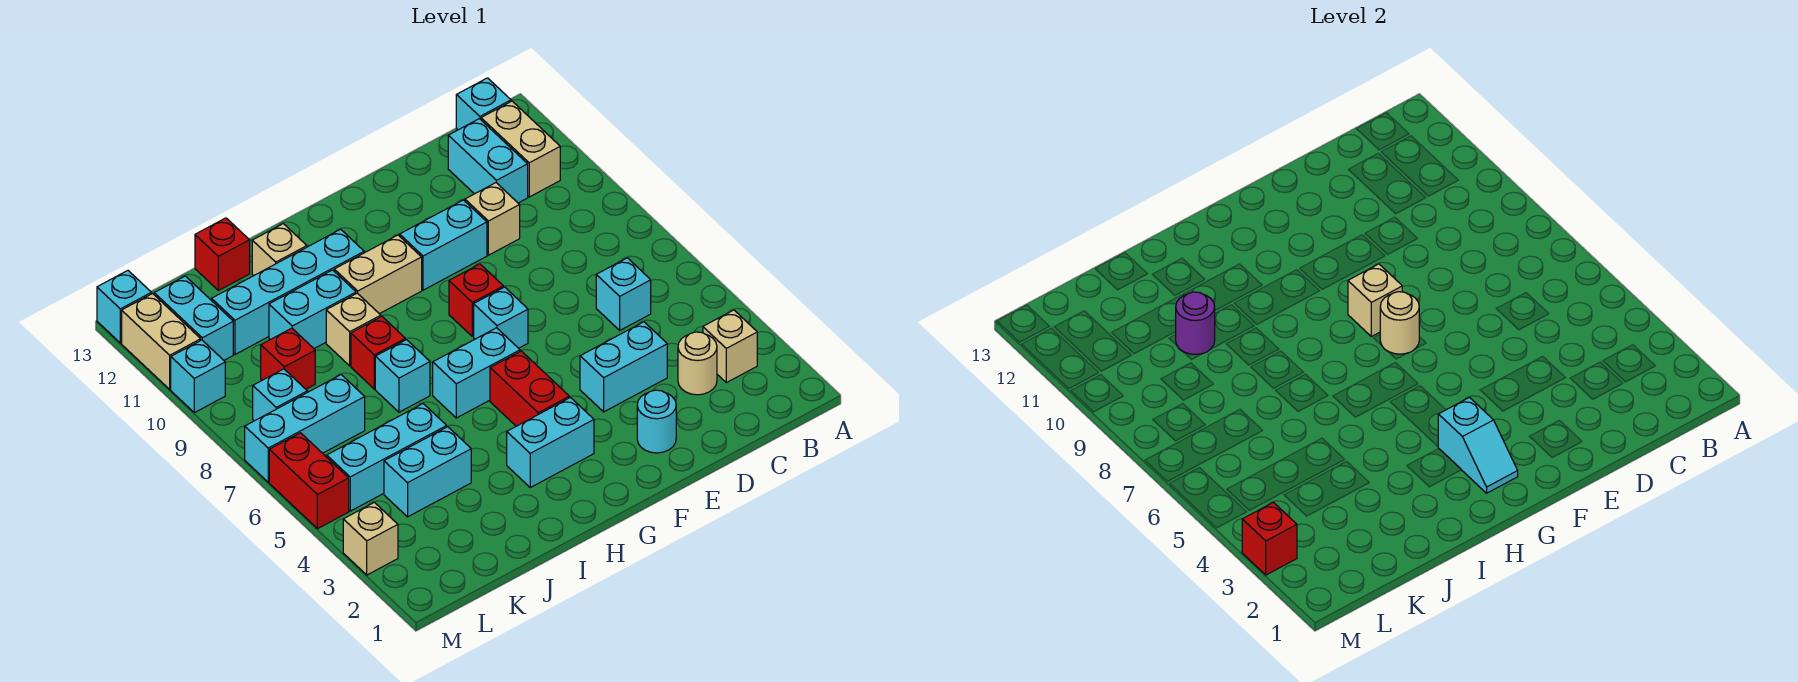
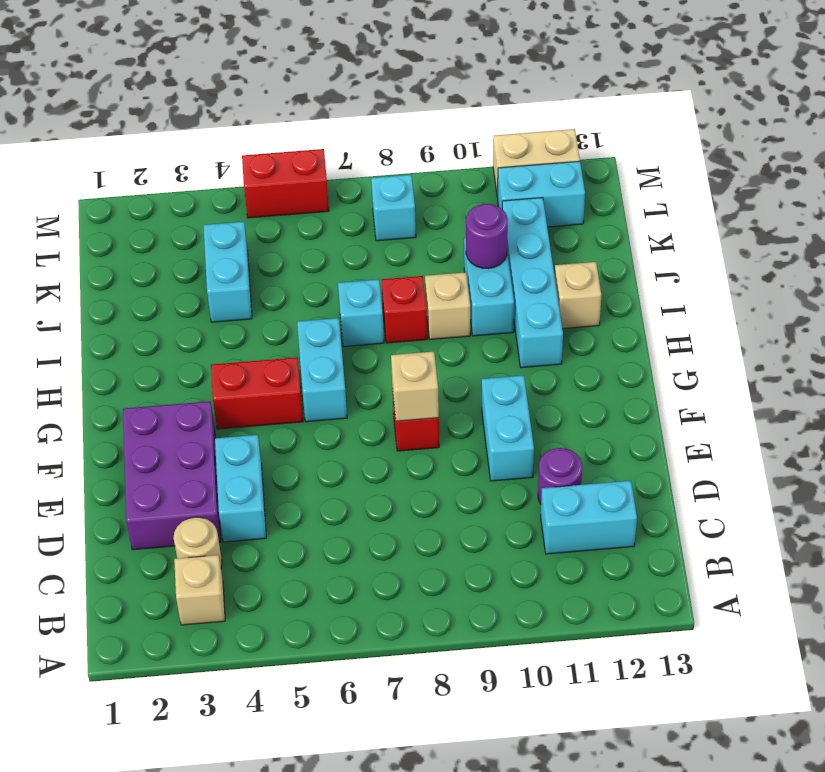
purple brick D2:F3 level 1 -> cyan round brick E2 level 1
purple round brick D11 level 1 -> none
none -> tan brick B11:B12 level 1
none -> cyan brick B13 level 1
none -> cyan brick C6 level 1
none -> tan brick D10 level 1

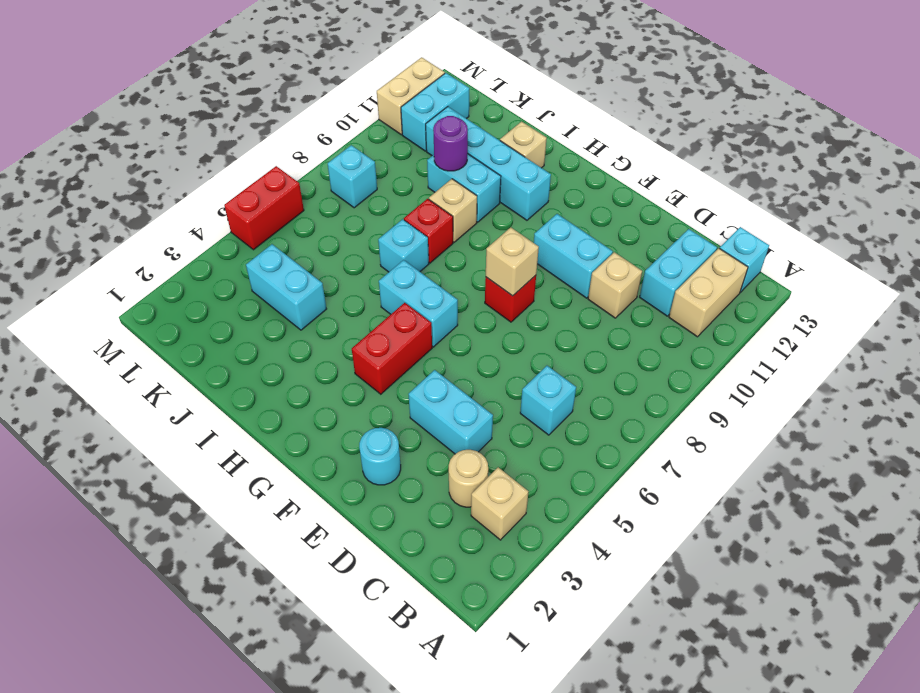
none -> cyan brick F7 level 1
none -> cyan brick G3:H3 level 1
none -> tan brick G10:H10 level 1
none -> cyan brick J5:L5 level 1

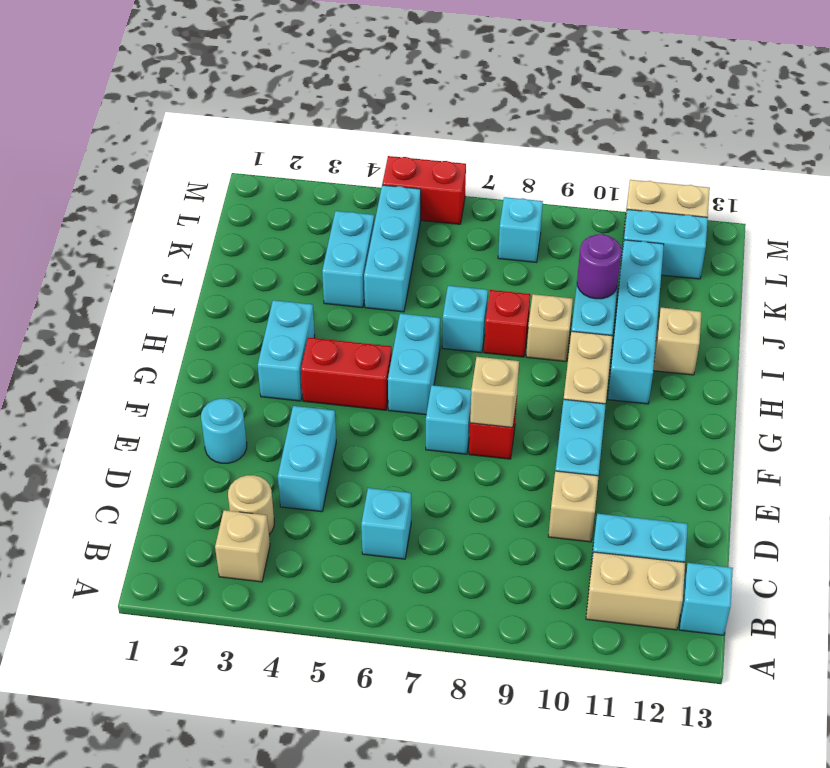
none -> red brick J13 level 1
none -> cyan brick K7:M7 level 1
none -> red brick K9 level 1
none -> tan brick M3 level 1

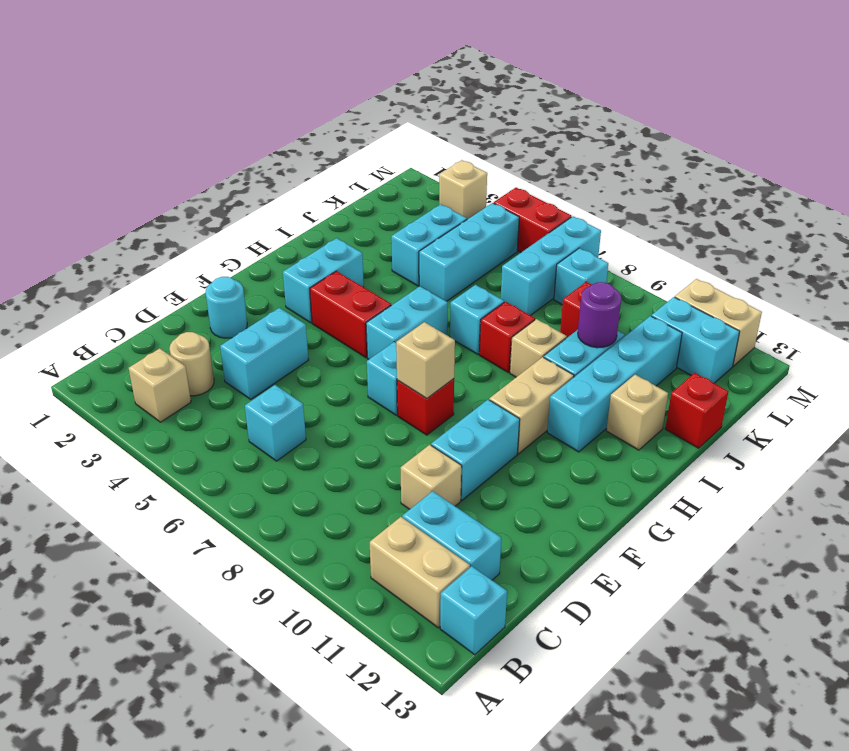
none -> cyan brick M10 level 1
none -> cyan brick M13 level 1
none -> tan round brick F7 level 2
none -> cyan slope G2:G3 level 2 top 3

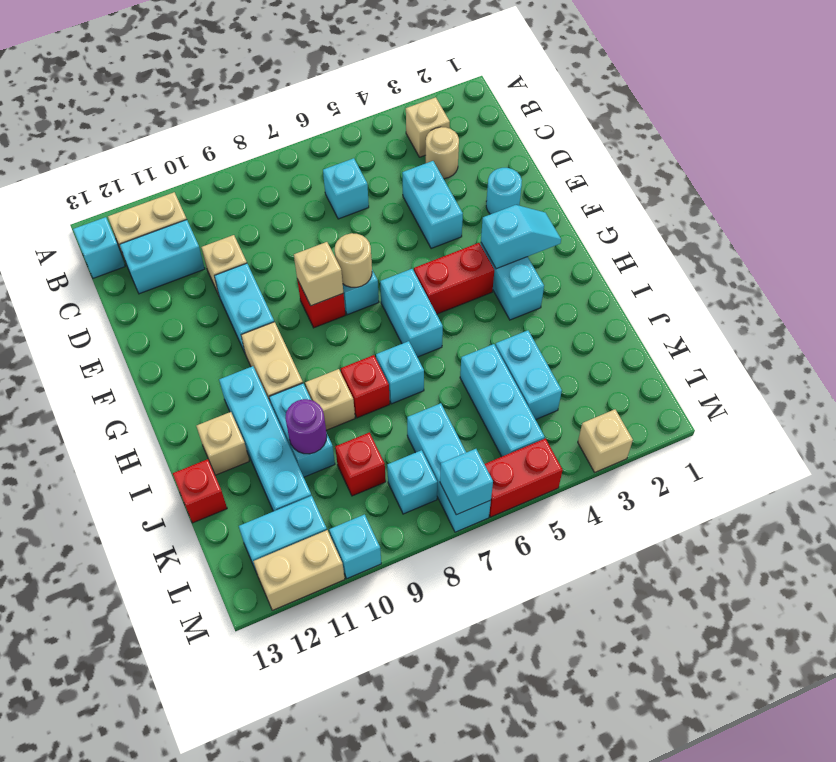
cyan brick M7 level 2 -> cyan brick M13 level 1
none -> red brick M3 level 2

